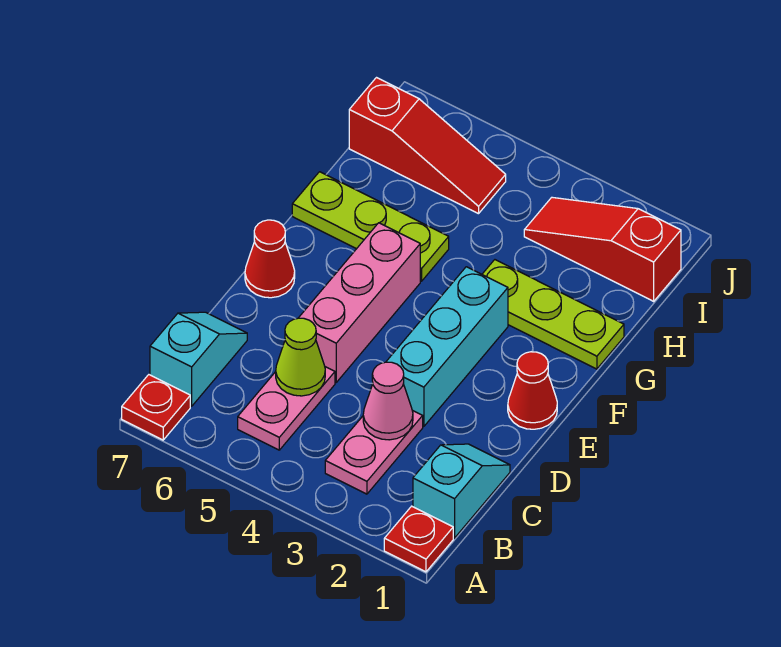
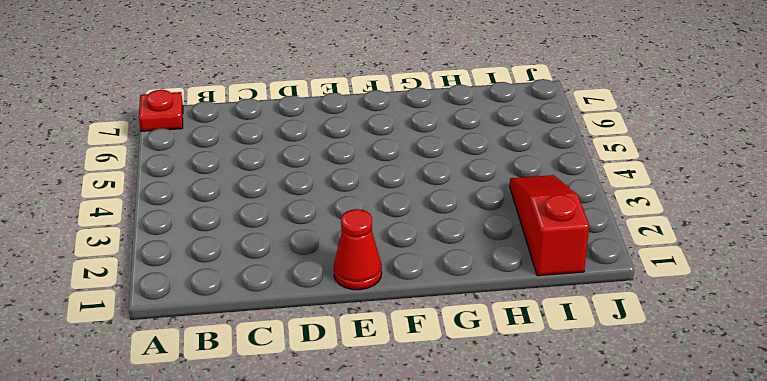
none -> red plate A1 level 1
none -> cyan slope B1:C1 level 1 top B
none -> pink plate B3:C3 level 1

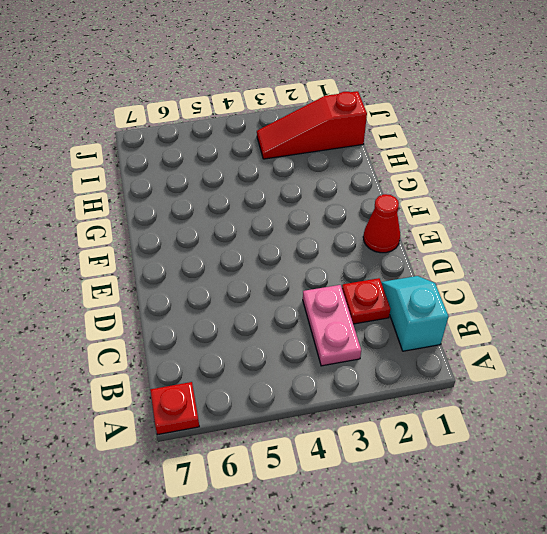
red plate C2 level 1 -> red plate A1 level 1
none -> pink plate B5:C5 level 1
none -> cyan slope B7:C7 level 1 top B
none -> cyan brick D3:F3 level 1

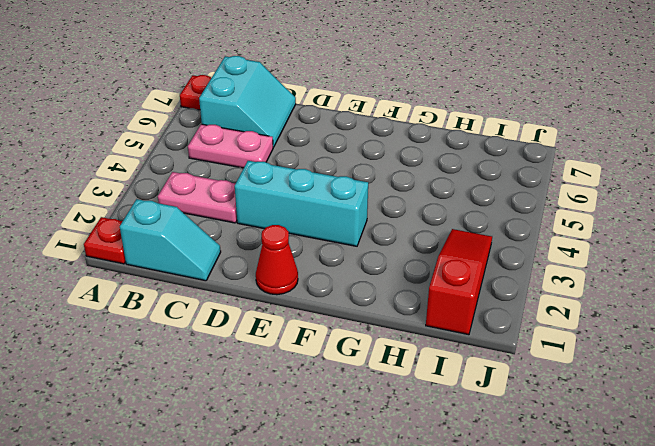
cyan slope B6:C7 level 1 top B -> cyan slope B7:C7 level 1 top B
none -> pink brick D5:F5 level 1
none -> red cone E7 level 1
none -> lime plate G1:G3 level 1

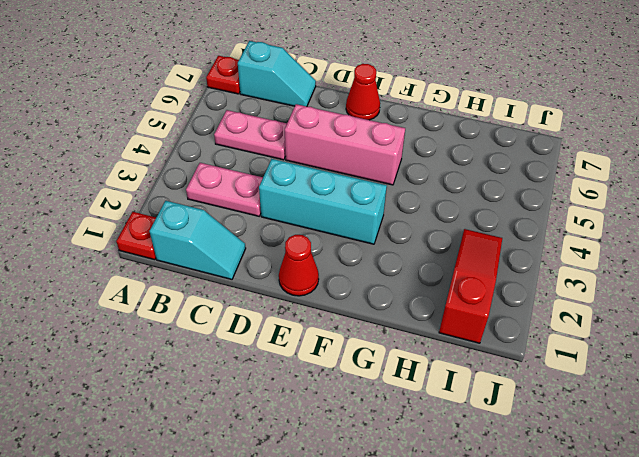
none -> lime plate G1:G3 level 1
none -> lime plate G5:G7 level 1
none -> red slope I5:I7 level 1 top 7

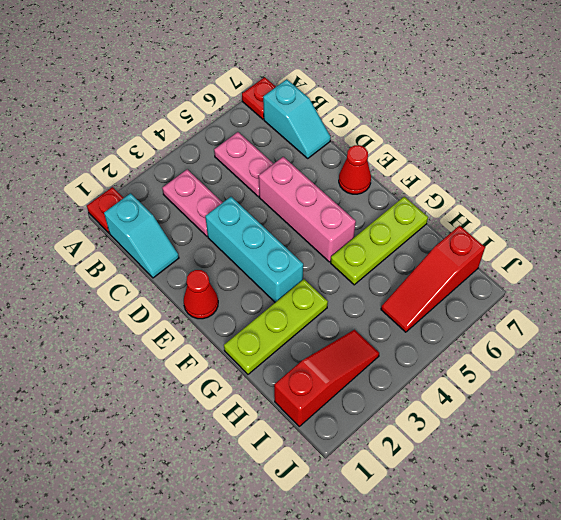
none -> pink cone C3 level 2
none -> lime cone C5 level 2

